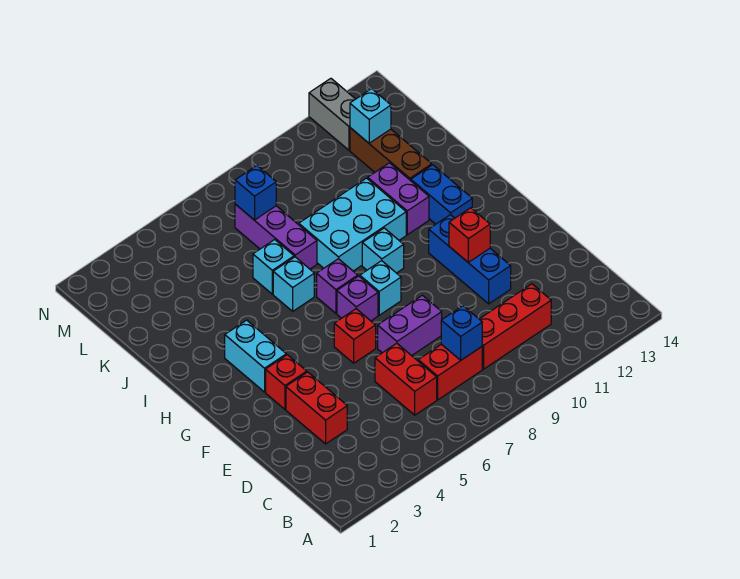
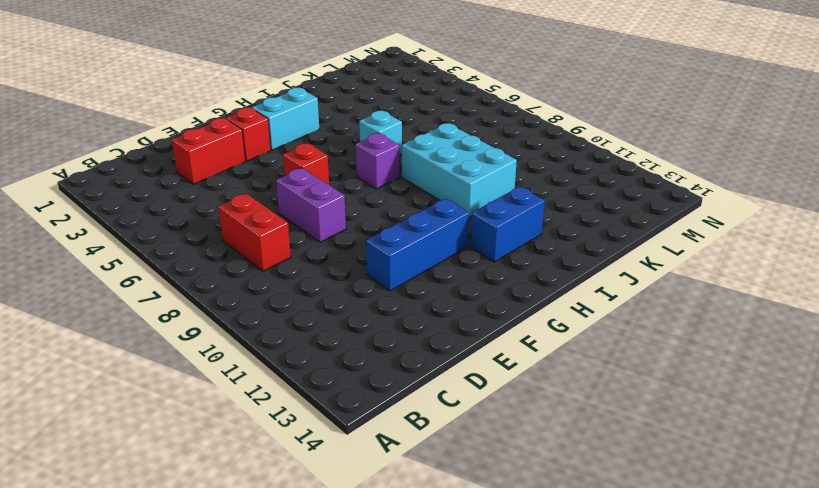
none -> red brick C6:D6 level 1
none -> red brick C9:C11 level 1
none -> purple brick G7 level 1

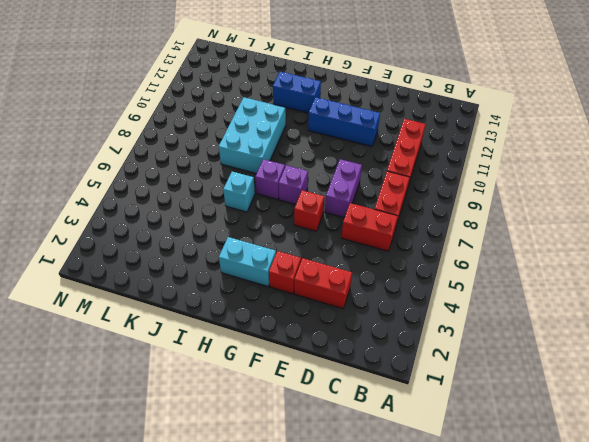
none -> cyan brick G8 level 1
none -> cyan brick H9 level 1
none -> purple brick I11:J11 level 1

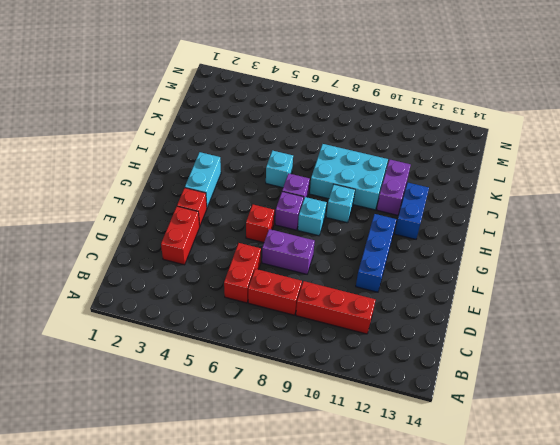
none -> cyan brick J6 level 1
none -> purple brick J7:L7 level 1
none -> brown brick J12:L12 level 1

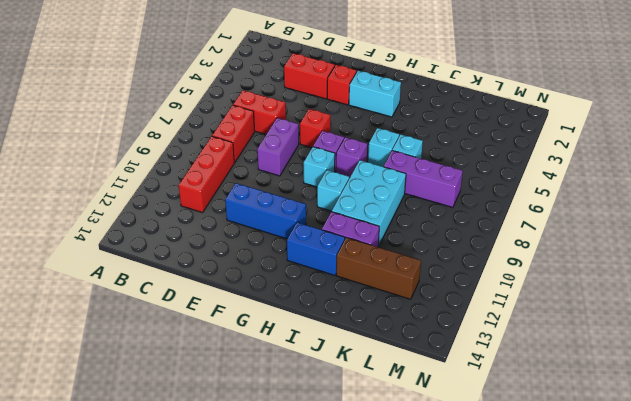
none -> grey brick M12:N12 level 1
none -> blue brick C8 level 2
none -> red brick F11 level 2

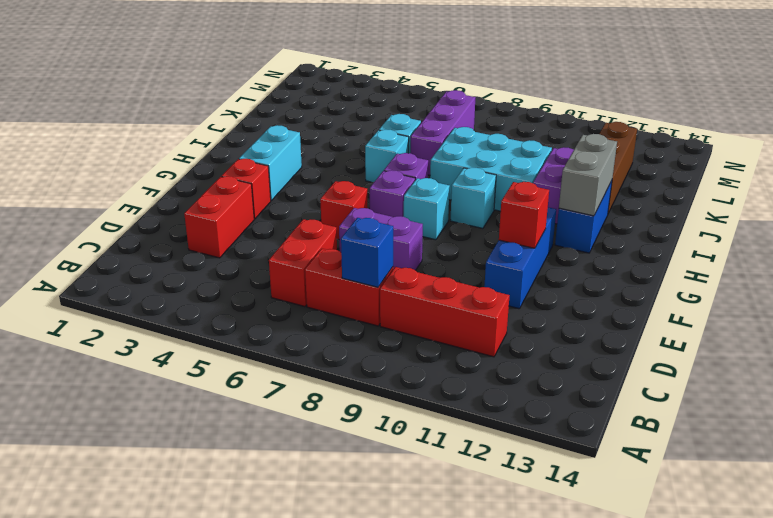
grey brick H12:I12 level 2 -> grey brick M12:N12 level 1
none -> blue brick L7 level 2
none -> cyan brick L12 level 2

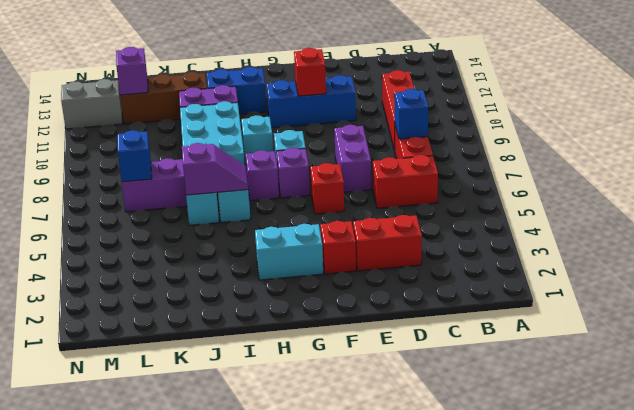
purple slope I6:J6 level 2 top J -> none
purple brick L12 level 2 -> cyan brick L12 level 2

